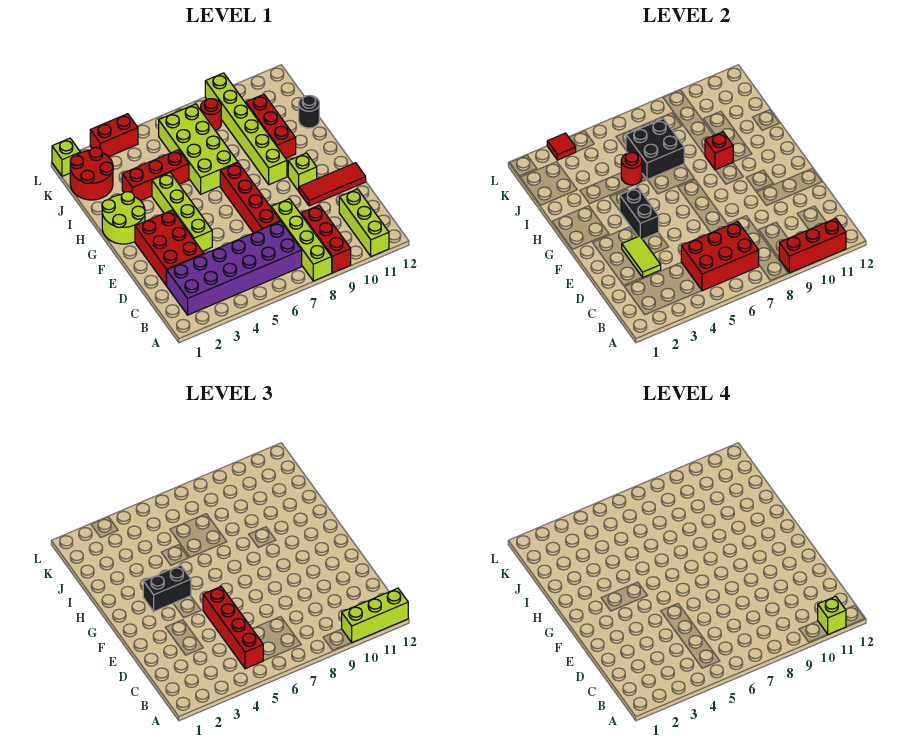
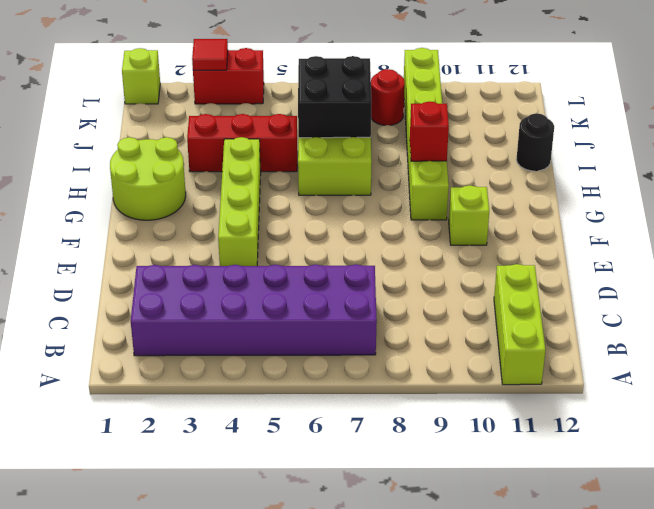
none -> lime brick A8:D8 level 1
none -> red brick A9:C9 level 1
none -> red brick D2:F3 level 1
none -> red brick D7:G7 level 1

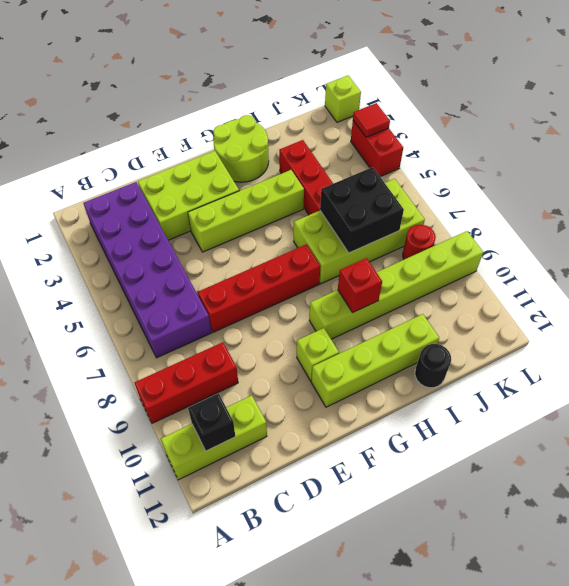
black brick B11 level 2 -> none
lime brick D2:F3 level 1 -> red brick D2:F3 level 1
lime brick F11:I11 level 1 -> lime brick A8:D8 level 1
none -> red tile E10:E12 level 1
none -> red brick H10:J10 level 1
none -> red round brick J1:K2 level 1
none -> red brick A9:A11 level 2

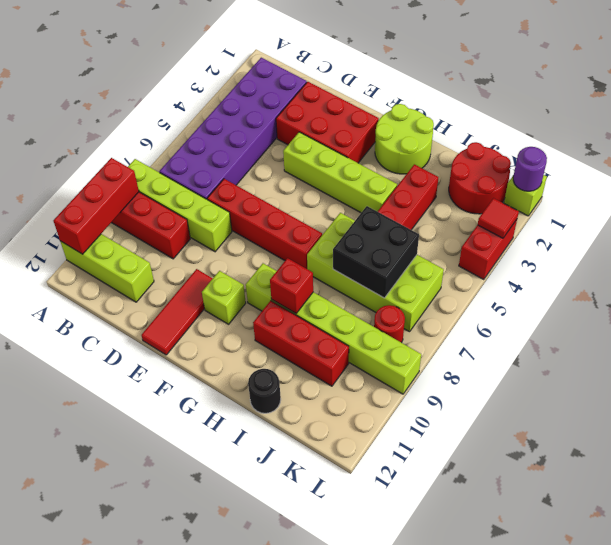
purple round brick L1 level 2 -> none
none -> red brick B5:C7 level 2
none -> lime tile D3:E3 level 2
none -> black brick F4:G4 level 2
none -> red round brick I5 level 2

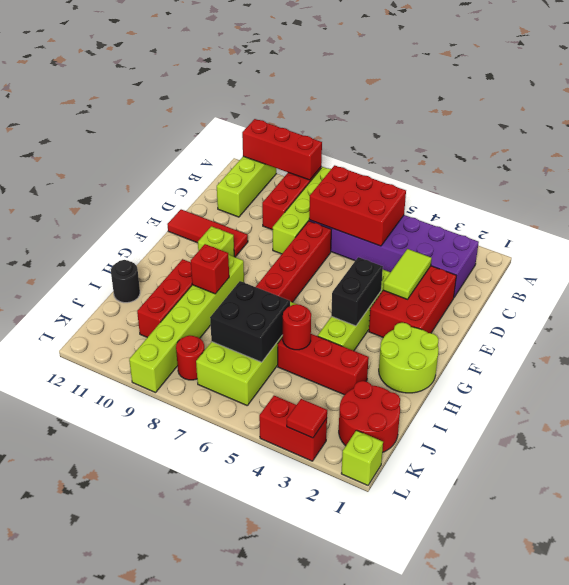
none -> lime brick A10:A12 level 3
none -> red brick B5:E5 level 3
none -> black brick G3:G4 level 3
none -> lime brick A11 level 4

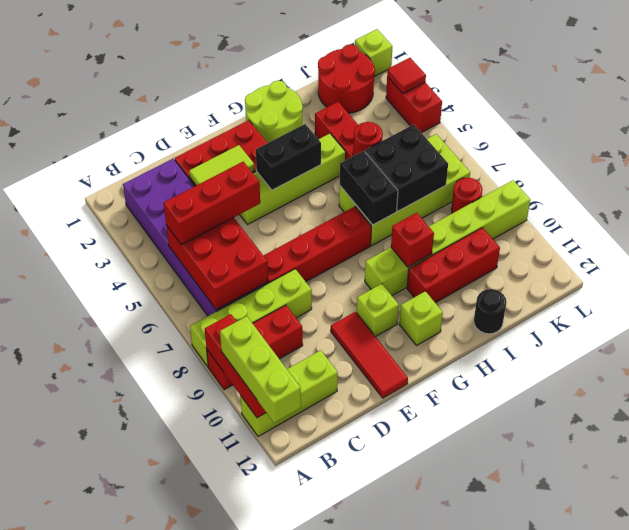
red brick B5:D5 level 3 -> red brick B5:E5 level 3
lime brick G11 level 1 -> lime brick A11 level 4
black brick H6:H7 level 2 -> black brick G3:G4 level 3

